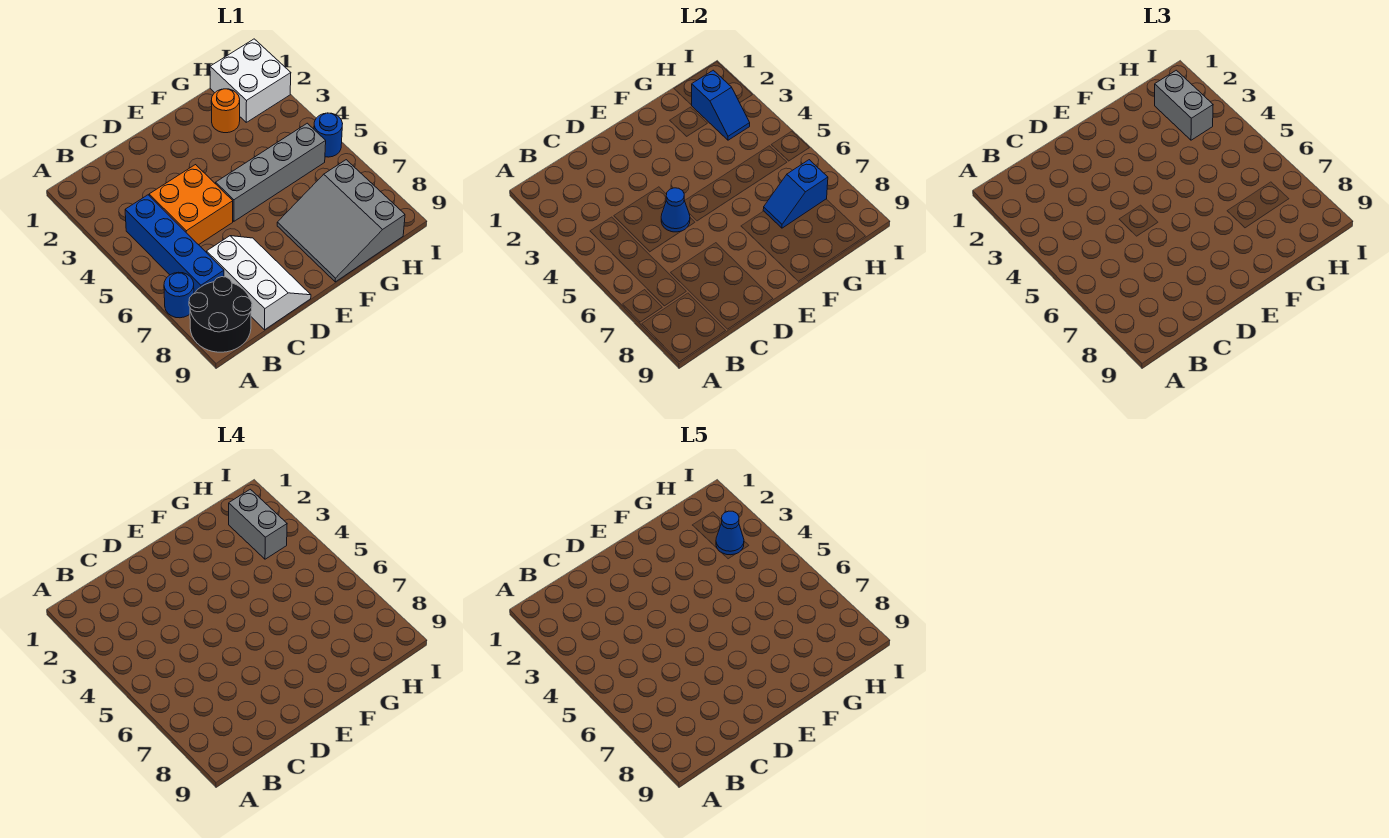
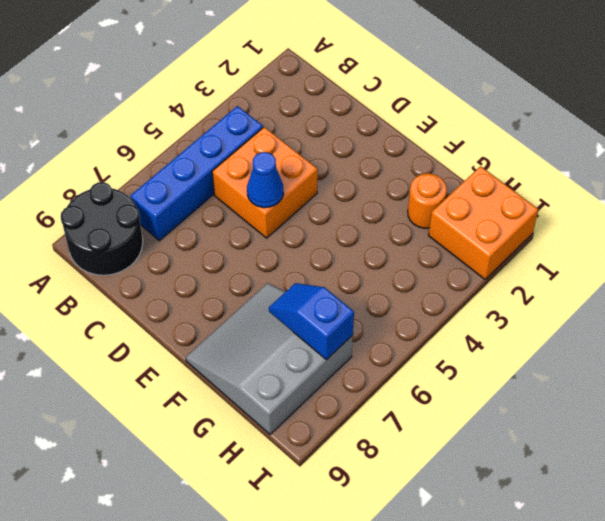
orange brick H1:I2 level 1 -> white brick H1:I2 level 1
none -> blue round brick A7 level 1
none -> white slope C7:D9 level 1 top C
none -> grey brick E5:H5 level 1

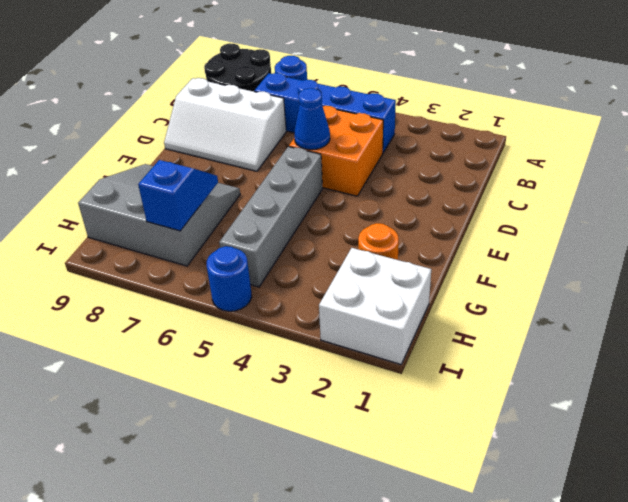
none -> blue slope H2:H3 level 2 top 2
none -> grey brick H2:H3 level 3
none -> grey brick H2:H3 level 4

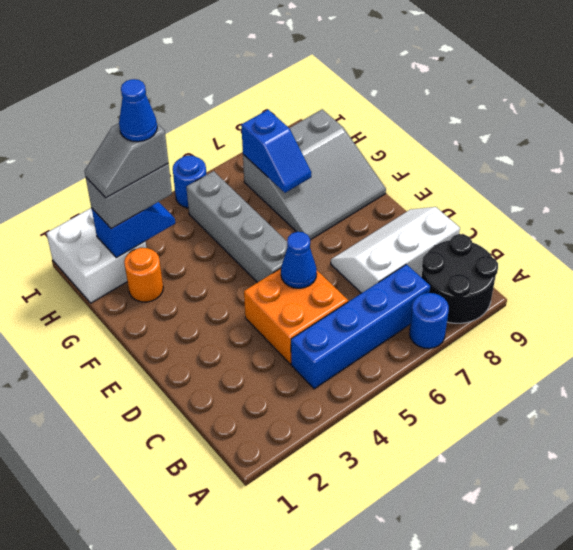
grey slope H2:H3 level 4 top 3 -> grey brick H2:H3 level 4

